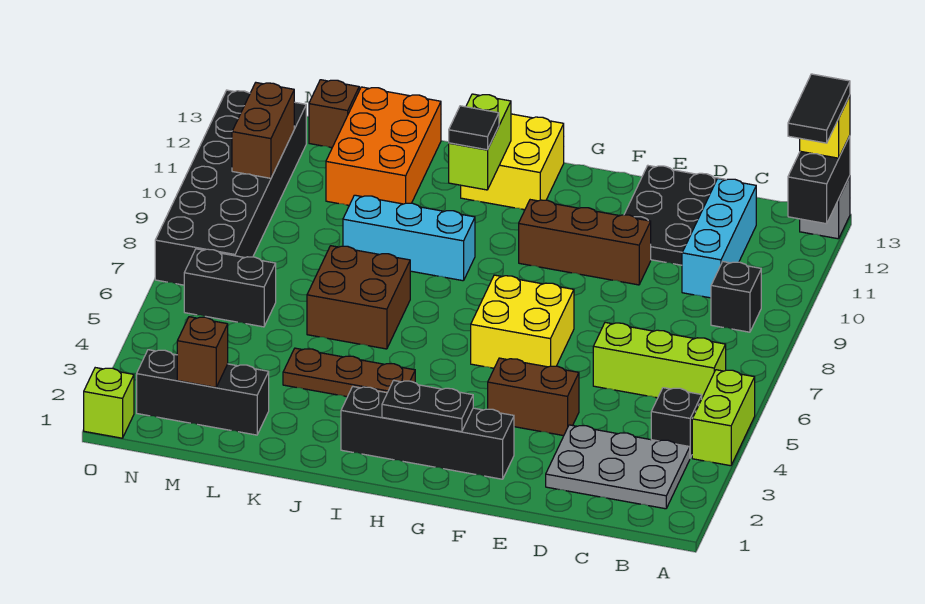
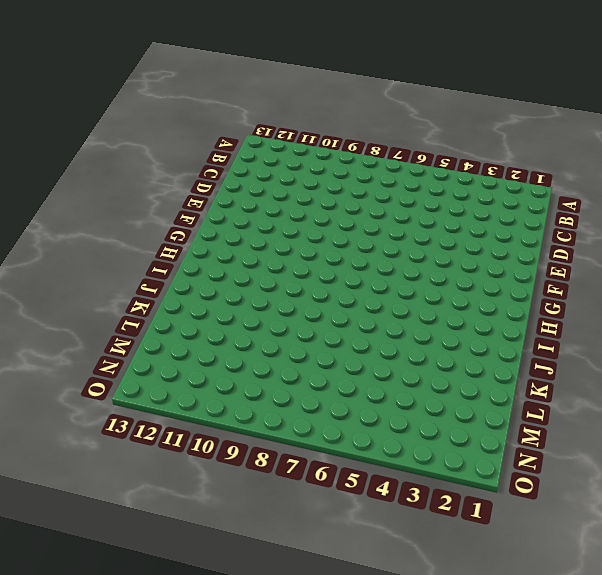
none -> lime brick A4:A5 level 1
none -> grey brick A13 level 1
none -> grey plate B2:D3 level 1
none -> black brick B4 level 1

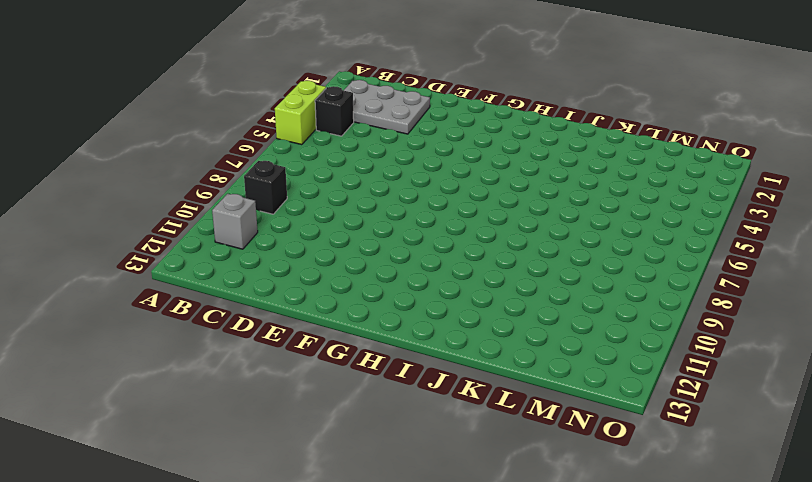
grey brick B11 level 1 -> grey brick A13 level 1
none -> lime brick B6:D6 level 1
none -> cyan brick C10:C12 level 1
none -> black plate D11:E13 level 1
none -> brown brick E4:F4 level 1

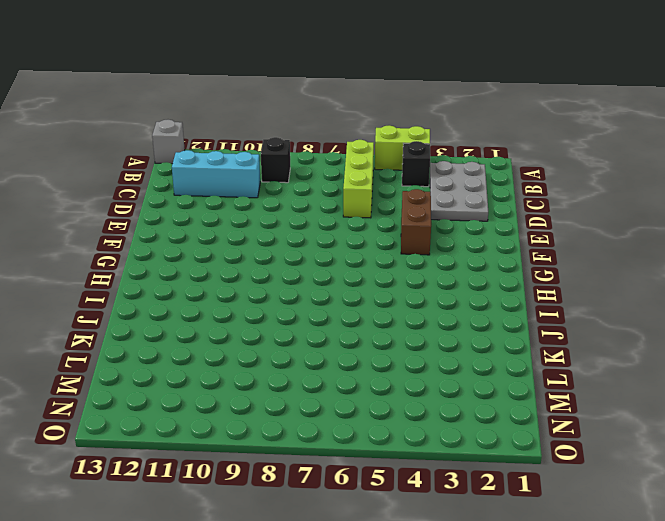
none -> black plate D11:E13 level 1
none -> brown brick E10:G10 level 1
none -> black brick F2:I2 level 1
none -> yellow brick F6:G7 level 1

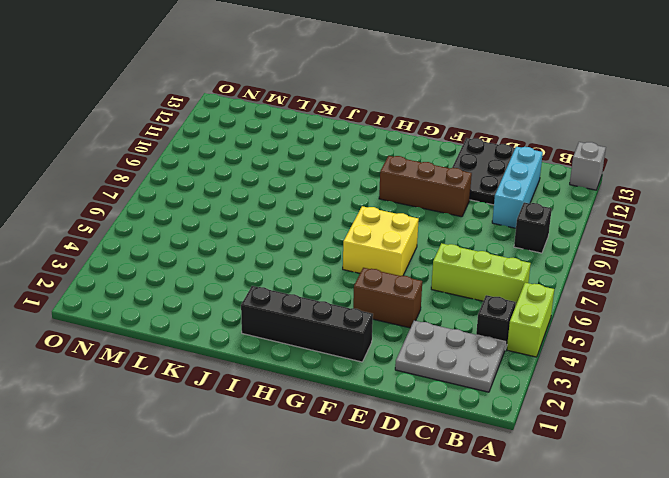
none -> yellow brick H12:I13 level 1
none -> brown plate I4:K4 level 1
none -> cyan brick I9:K9 level 1
none -> brown brick J6:K7 level 1

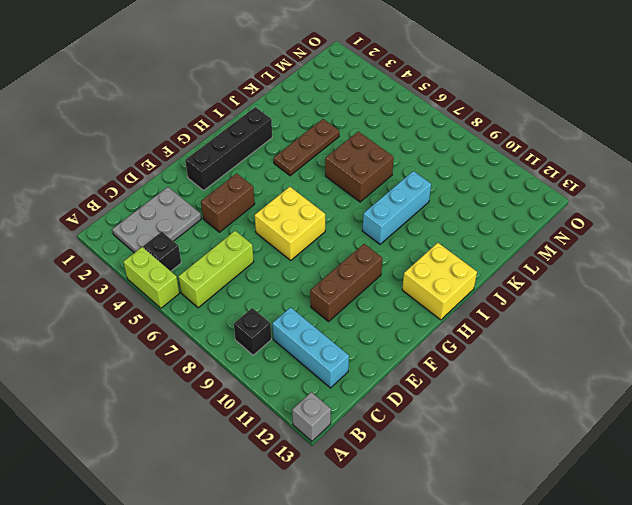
none -> black plate D11:E13 level 1
none -> orange brick K11:L13 level 1
none -> black brick L2:N2 level 1
none -> black brick M6:N6 level 1

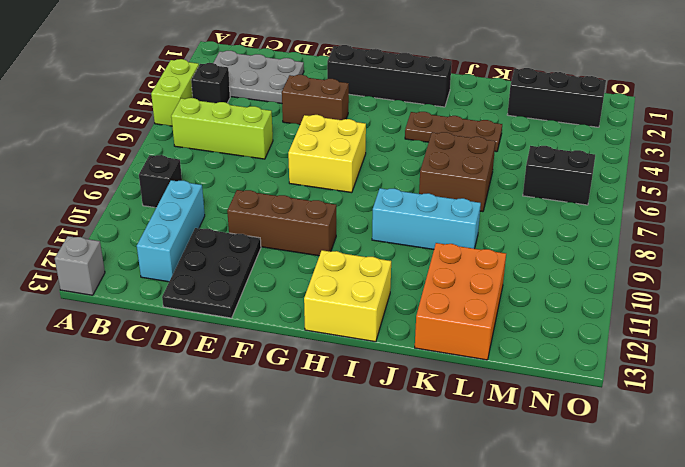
none -> brown brick M13 level 1
none -> black brick N7:O12 level 1
none -> lime brick O1 level 1
none -> black brick A12:A13 level 2

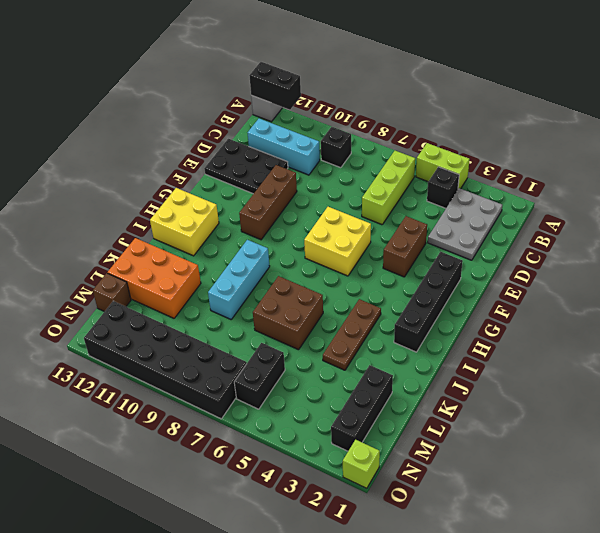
none -> black plate G2:H2 level 2
none -> lime brick I11:I12 level 2
none -> brown brick M2 level 2
none -> brown brick N10:N11 level 2

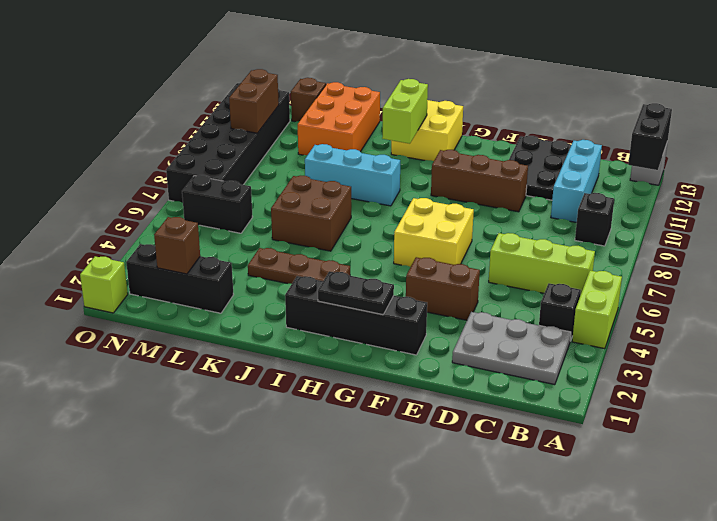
none -> yellow brick A13 level 3
none -> black tile I11 level 3
none -> black tile A12:A13 level 4

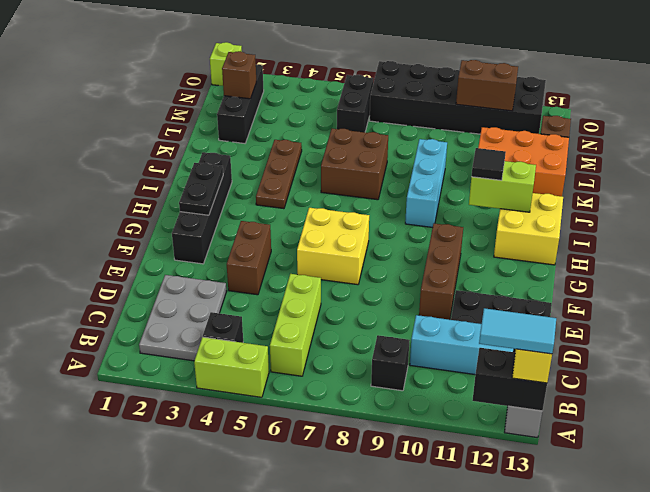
cyan tile A12:A13 level 4 -> black tile A12:A13 level 4

